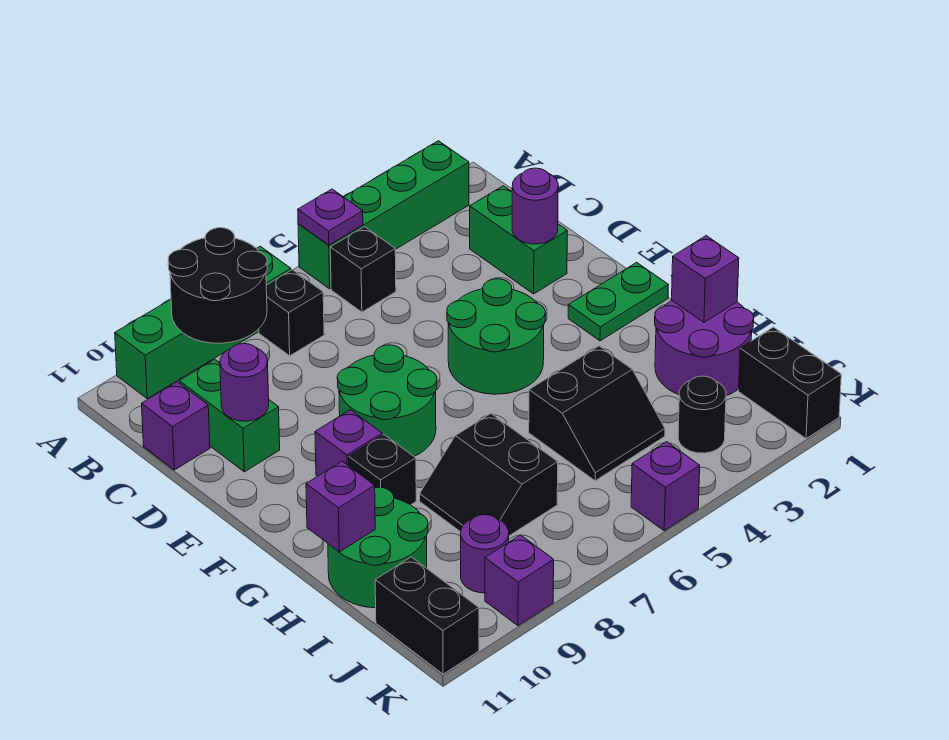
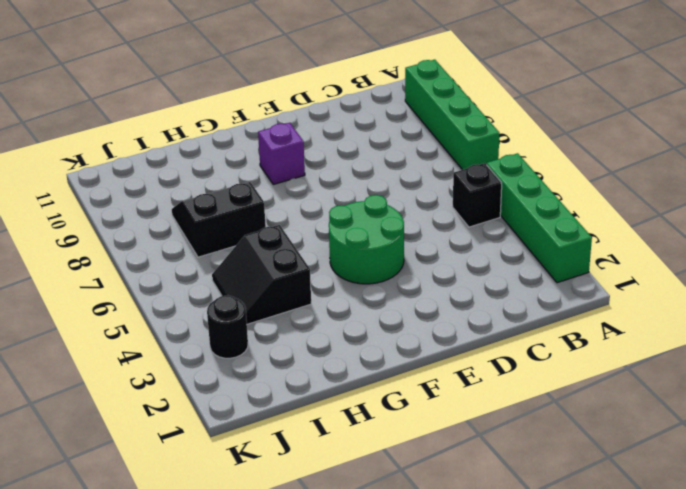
none -> black brick B7 level 1
none -> green brick C2:D2 level 1
none -> green brick C10:D10 level 1

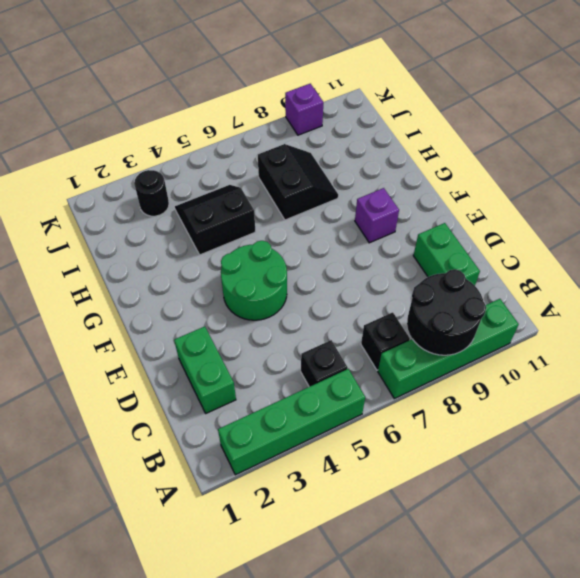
none -> purple brick C11 level 1
none -> green round brick E7:F8 level 1
none -> green plate F1:F2 level 1

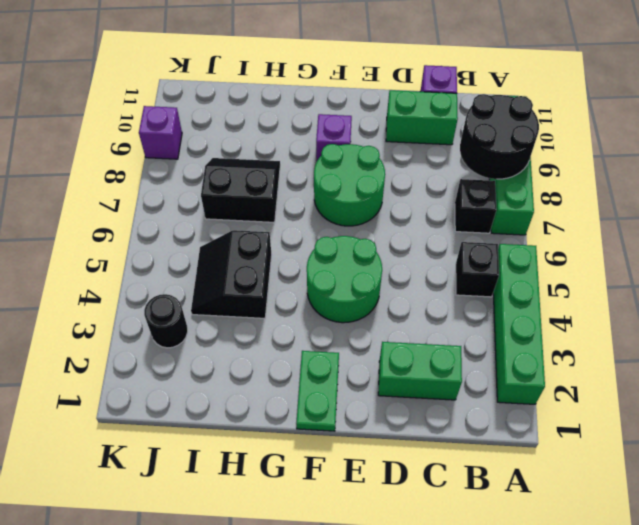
none -> black brick G9 level 1
none -> purple round brick H1:I2 level 1
none -> green round brick H10:I11 level 1

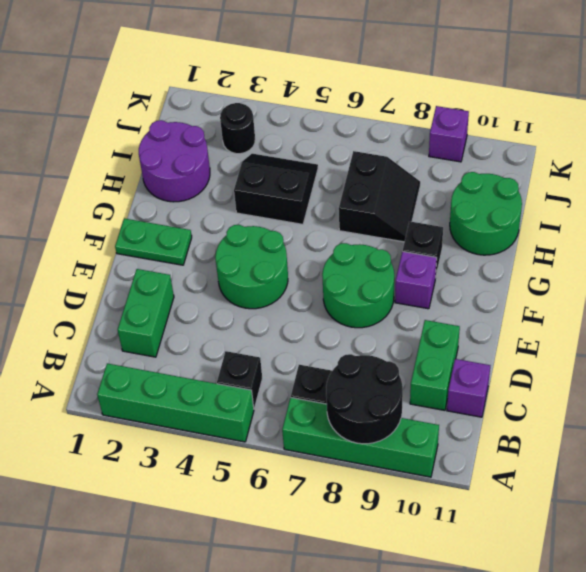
none -> black brick J1:K1 level 1
none -> purple round brick J9 level 1
none -> black brick J11:K11 level 1

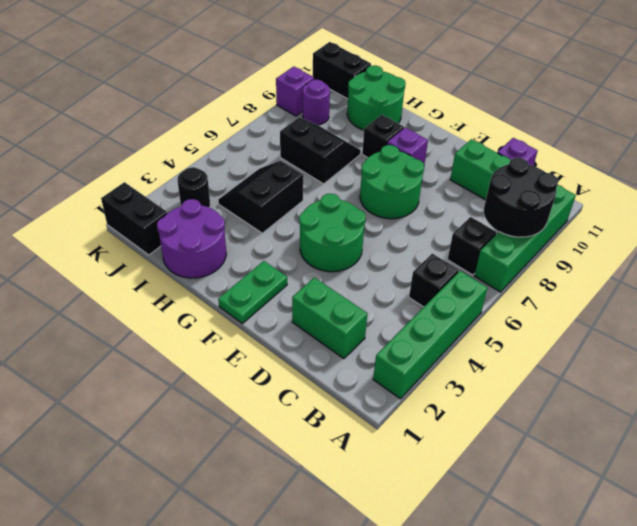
none -> purple brick K5 level 1
none -> purple plate A5 level 2
none -> purple round brick D2 level 2

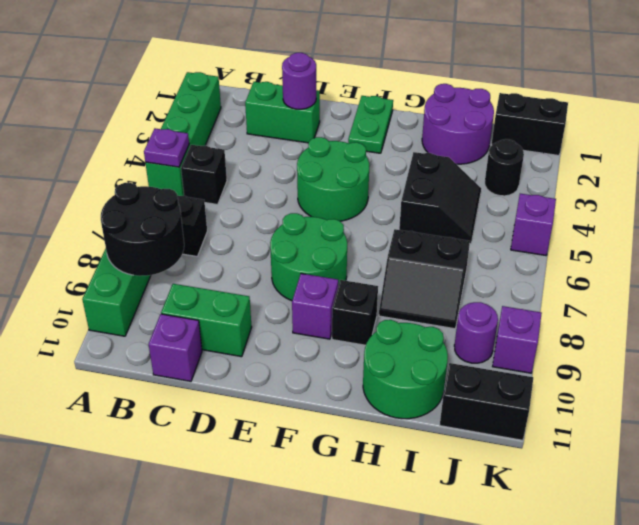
none -> purple round brick D10 level 2
none -> purple brick H1 level 2
none -> purple brick H11 level 2

